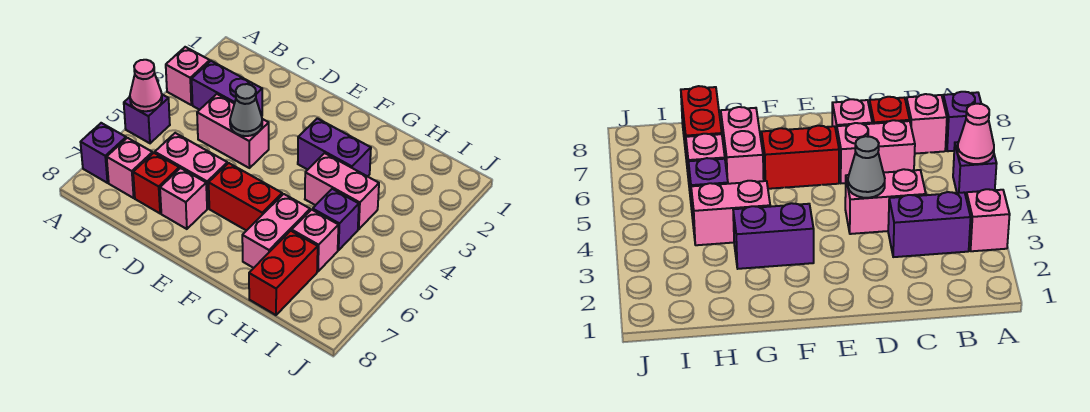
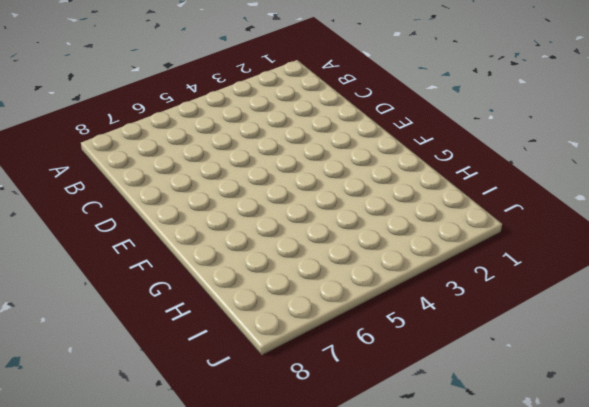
none -> pink brick A3 level 1
none -> purple brick A5 level 1
none -> purple brick A7 level 1

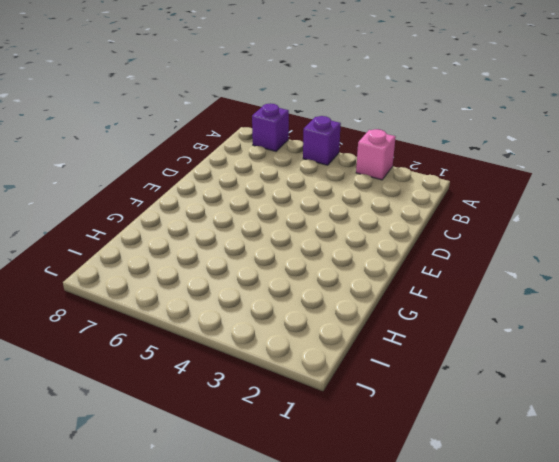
none -> purple brick B3:C3 level 1
none -> pink brick B7 level 1
none -> pink brick C4:D4 level 1

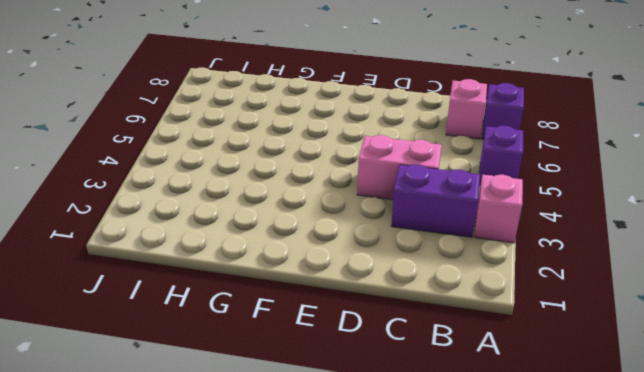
none -> pink brick C6:D6 level 1
none -> red brick C7 level 1
none -> pink brick D7 level 1

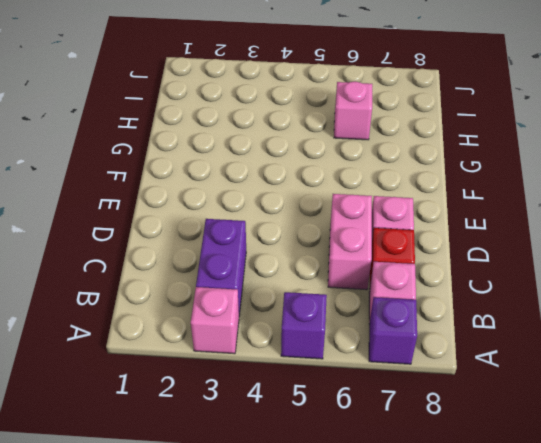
none -> pink brick C4:D4 level 1
none -> red brick E6:F6 level 1
none -> purple brick F3:G3 level 1

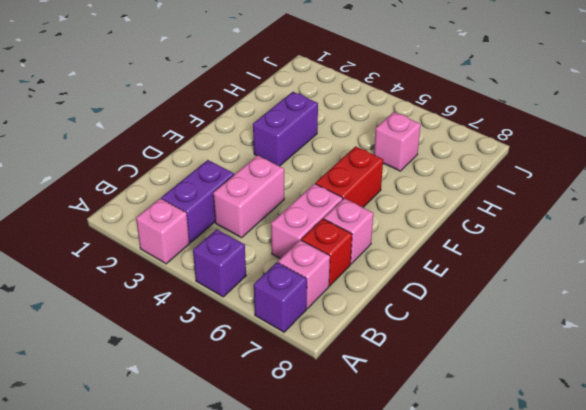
none -> pink brick G4:H4 level 1
none -> pink brick G6:G7 level 1
none -> purple brick H5 level 1

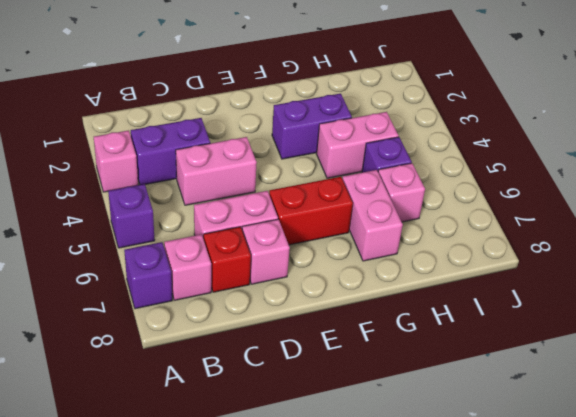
none -> red brick H7:H8 level 1
none -> pink cone A5 level 2
none -> grey cone D4 level 2

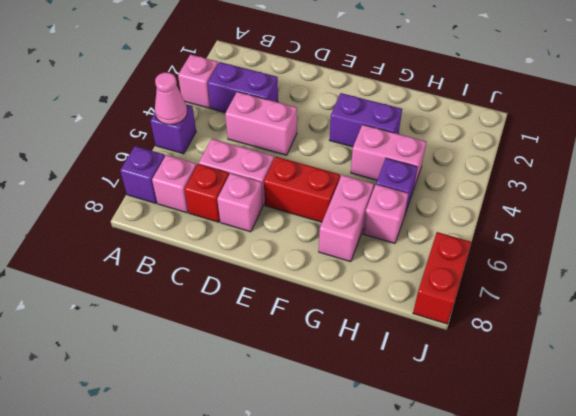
red brick J7:J8 level 1 -> red brick H7:H8 level 1
none -> grey cone D4 level 2

